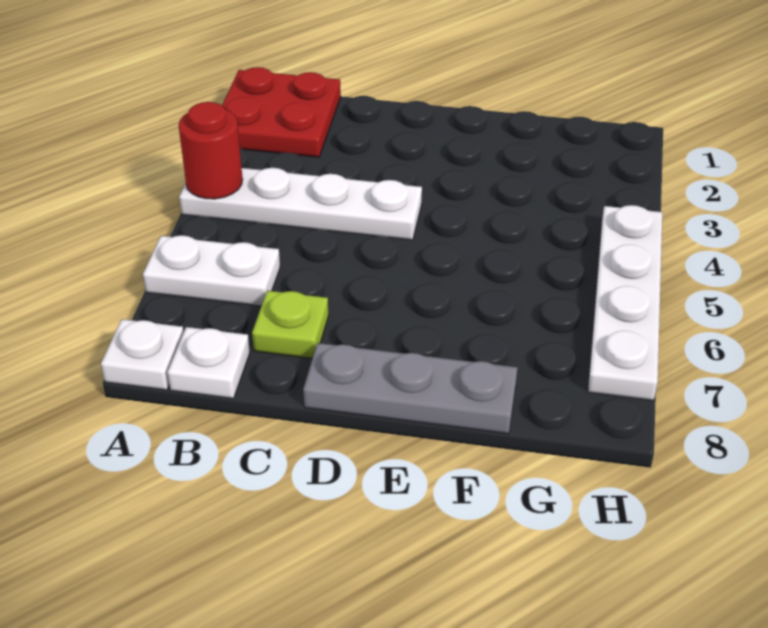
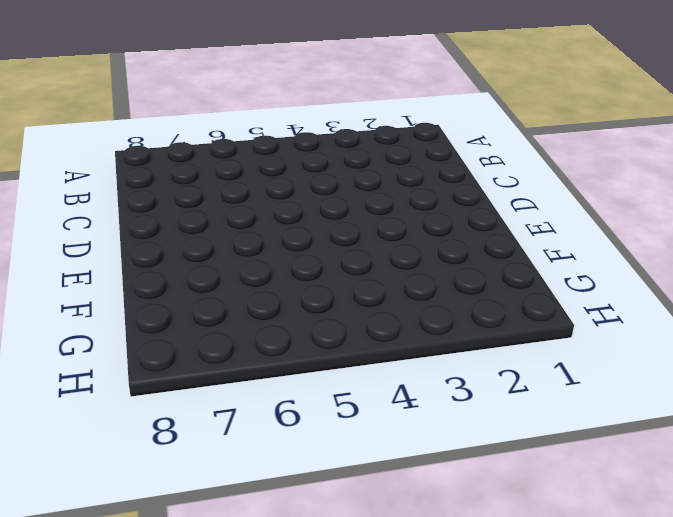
none -> red plate A1:B2 level 1
none -> white plate A4:D4 level 1

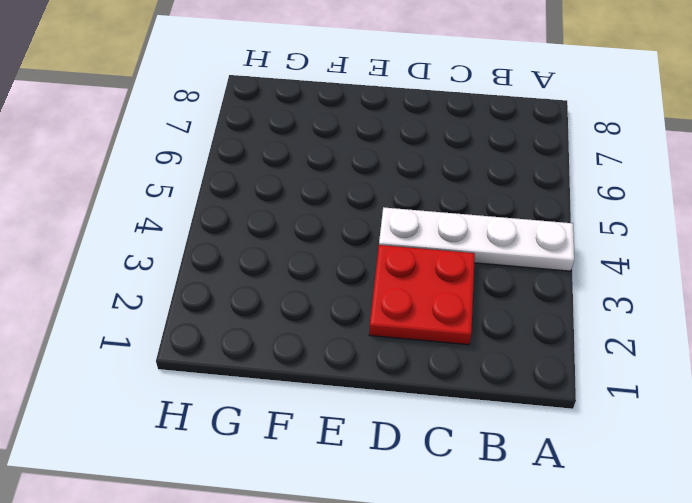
red plate C2:D3 level 1 -> red plate A1:B2 level 1
none -> white plate A6:B6 level 1
none -> white plate A8 level 1

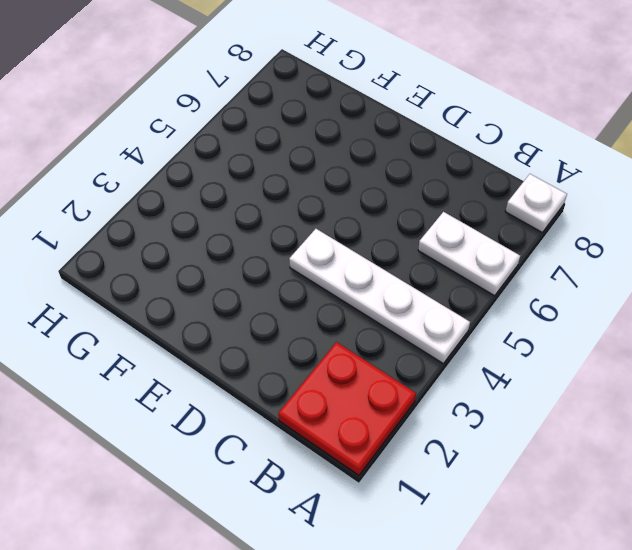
none -> white plate B8 level 1
none -> lime plate C7 level 1

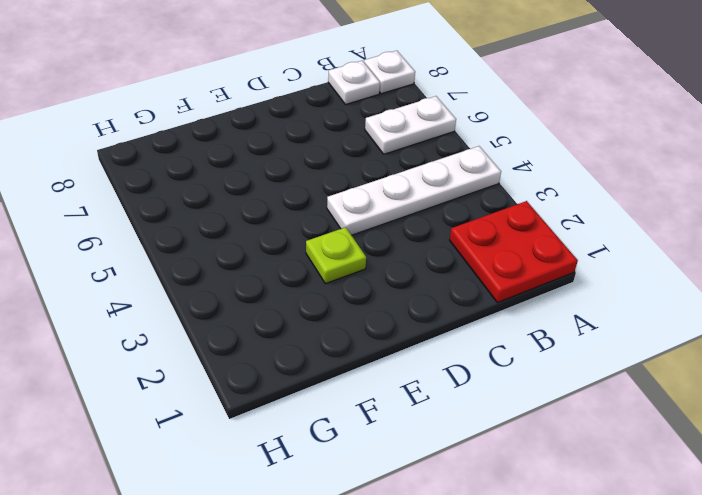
lime plate E3 level 1 -> lime plate C7 level 1
none -> grey plate D8:F8 level 1
none -> white plate H4:H7 level 1

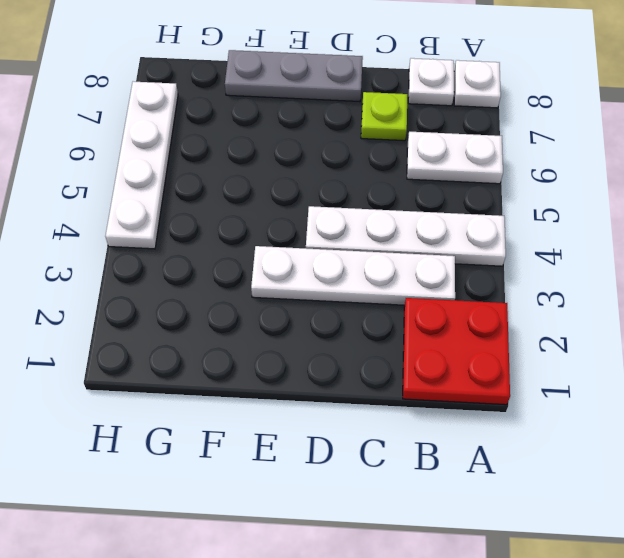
white plate B3:E3 level 1 -> none
none -> red round brick A4 level 2

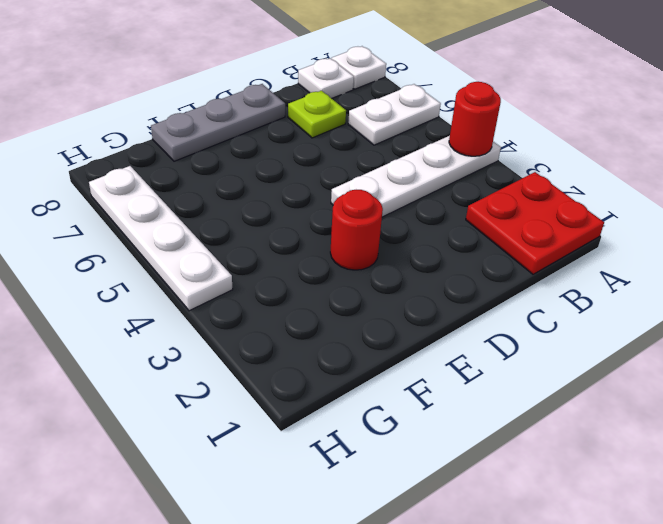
red round brick E3 level 1 -> none

